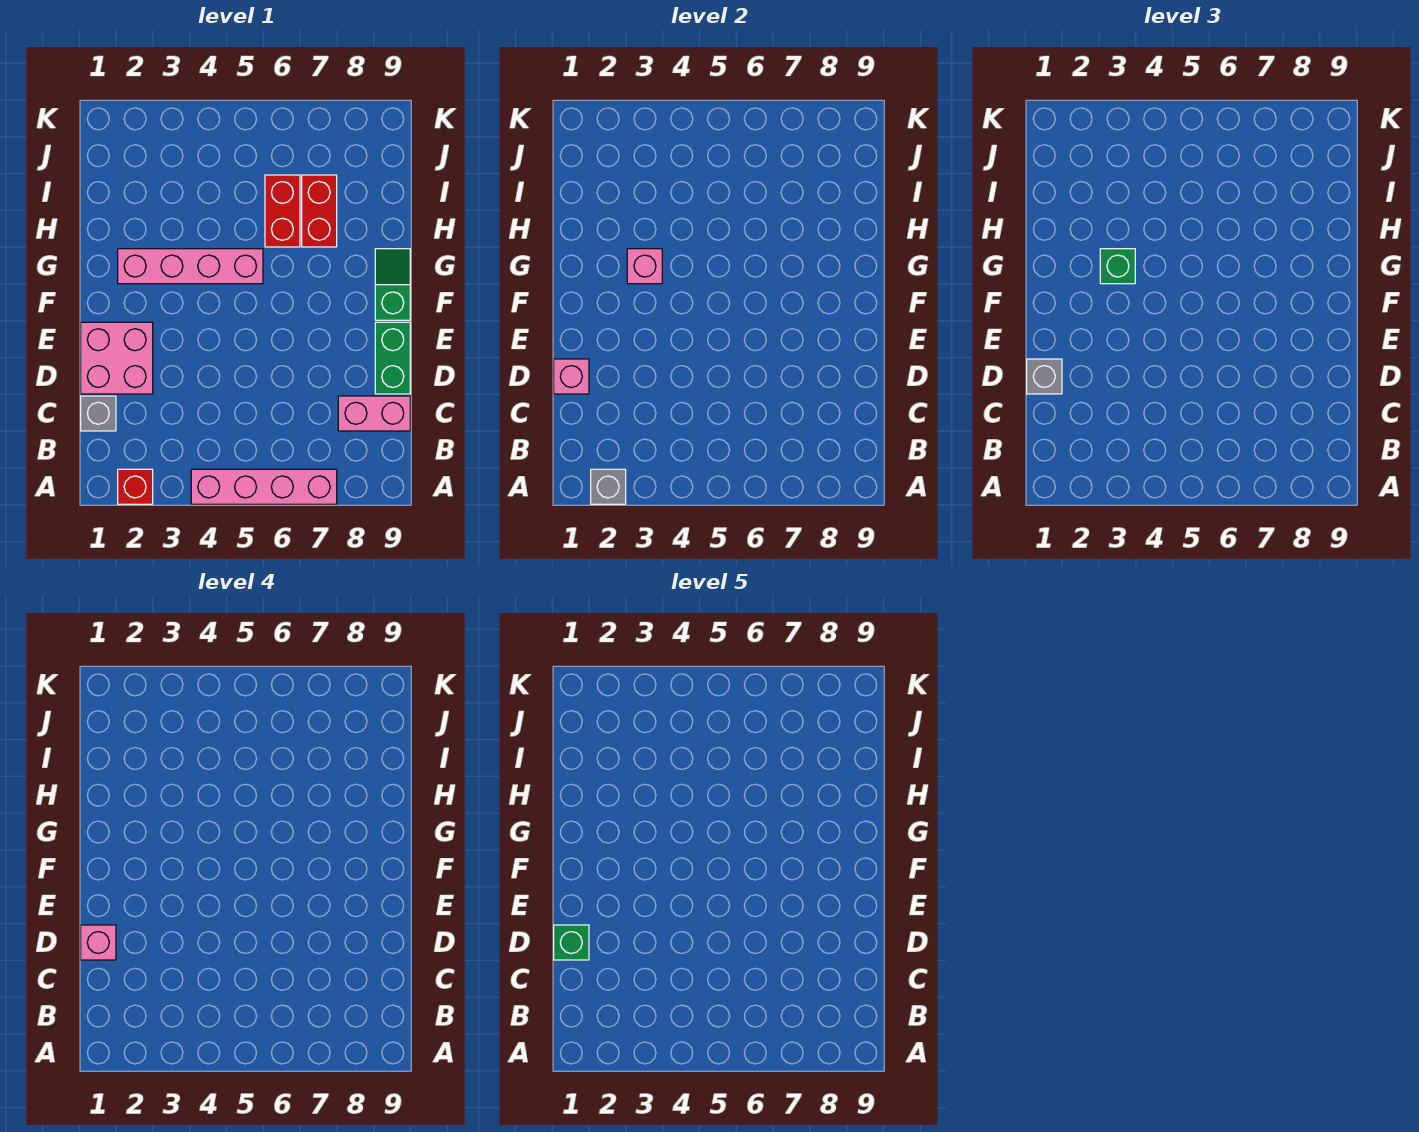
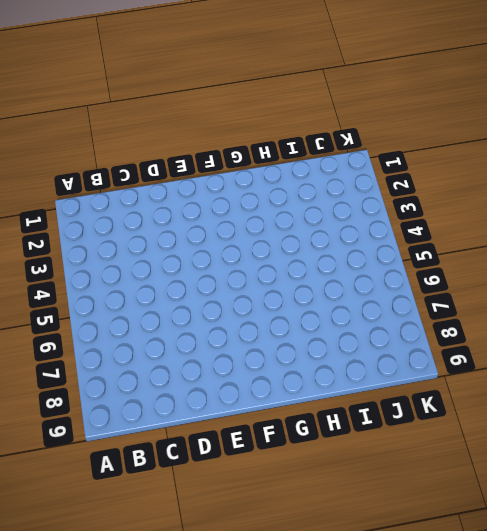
none -> red brick A2 level 1
none -> pink brick A4:A7 level 1
none -> grey brick C1 level 1

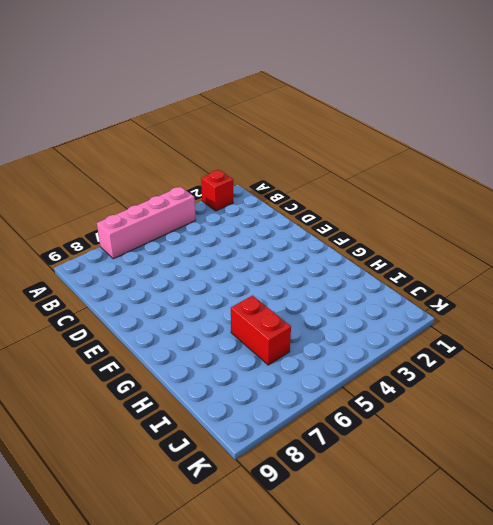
none -> grey brick C1 level 1
none -> pink brick C8:C9 level 1
none -> pink brick D1:E2 level 1

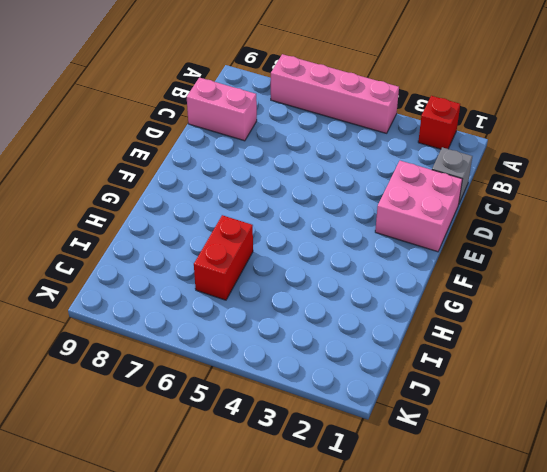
none -> green brick D9:E9 level 1
none -> green slope F9:G9 level 1 top F
none -> pink brick G2:G5 level 1

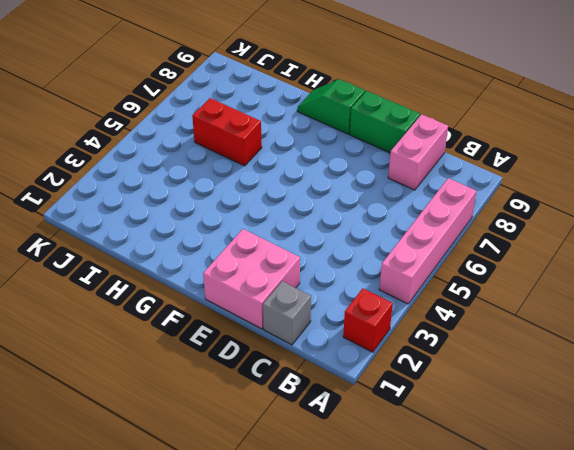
none -> pink brick G2:G5 level 1
none -> red brick H7:I7 level 1
none -> grey brick A2 level 2

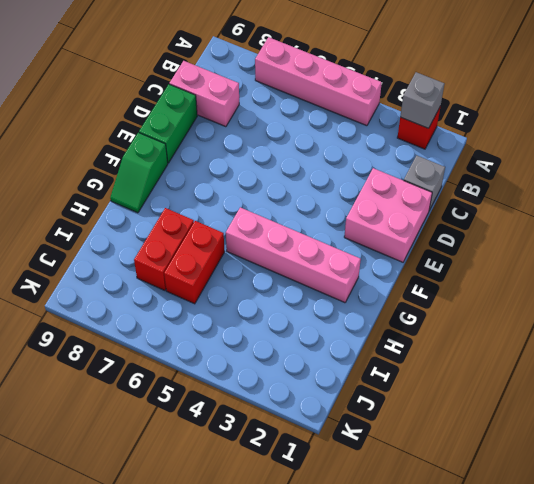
none -> pink brick D1 level 2
none -> pink brick G3 level 2
none -> grey brick D1 level 3

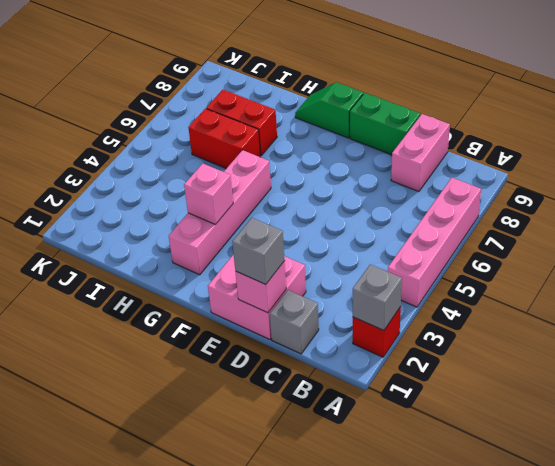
none -> green brick G3 level 3
none -> pink brick D1 level 4
none -> green brick D1 level 5

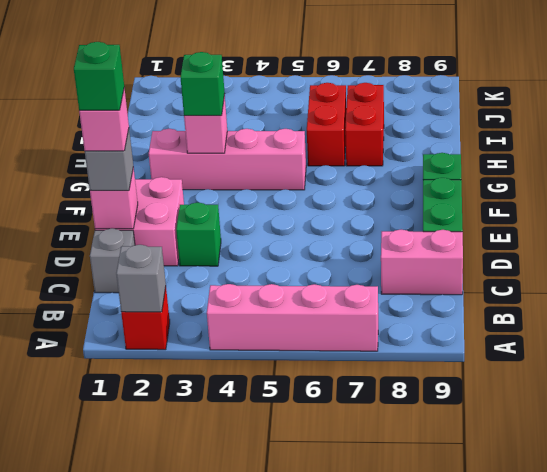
green brick D3 level 1 -> none

